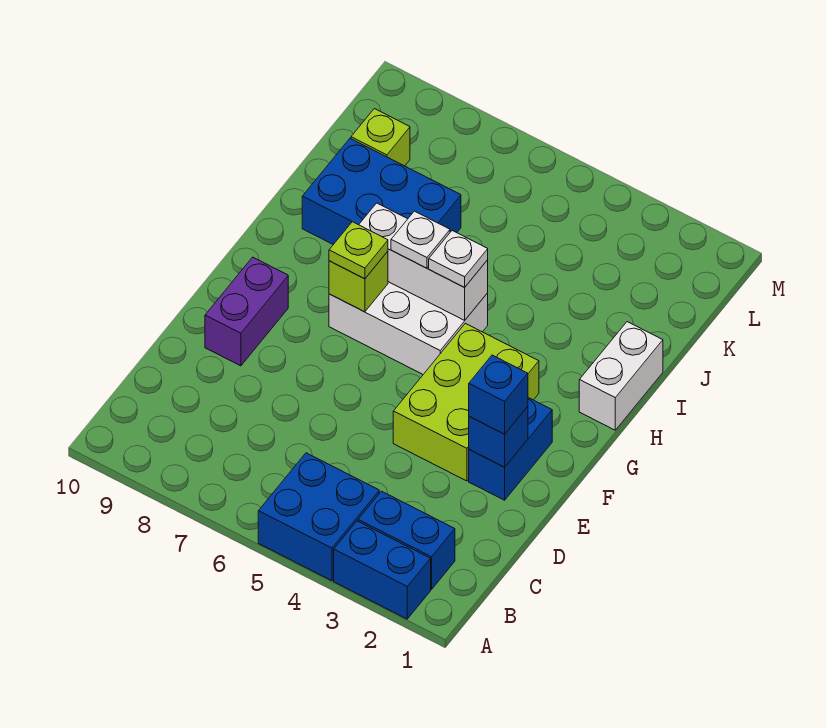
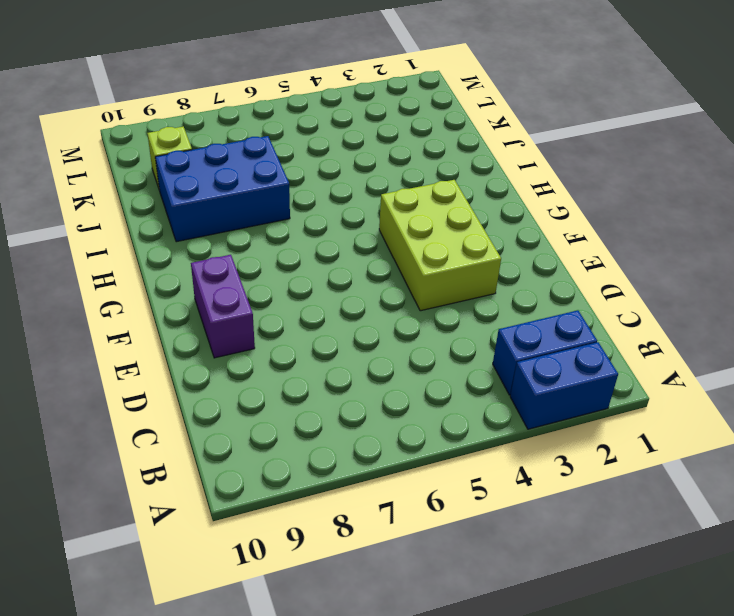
none -> blue brick A4:B5 level 1
none -> blue brick E2:F2 level 1
none -> white brick G5:H7 level 1

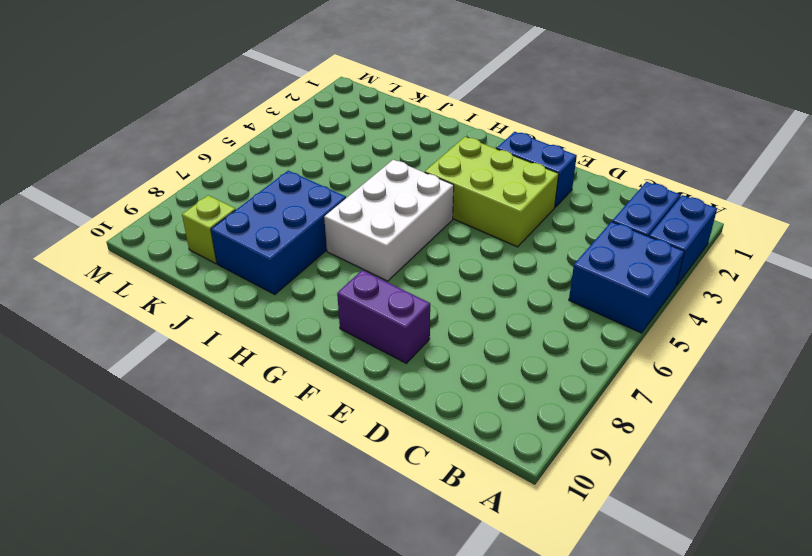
none -> white brick H1:I1 level 1
none -> blue brick E2 level 2
none -> lime brick G7 level 2

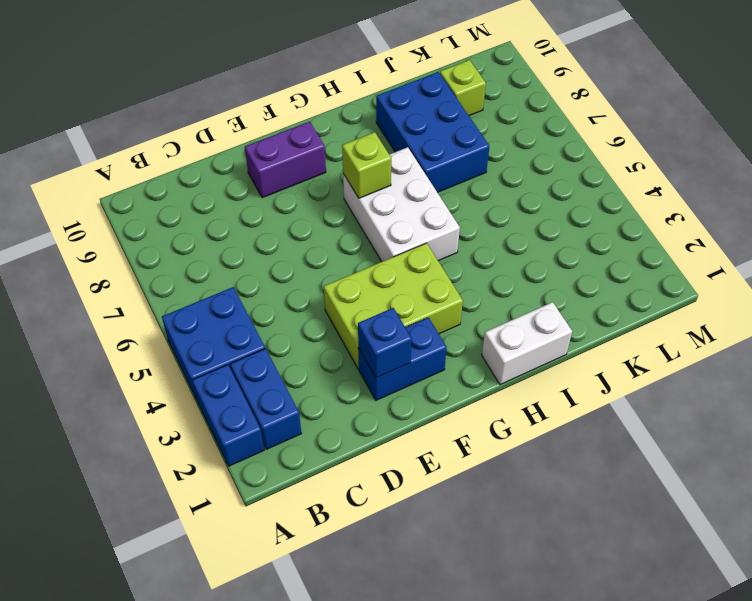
none -> white brick H5:H7 level 2
none -> blue brick E2 level 3
none -> lime plate G7 level 3

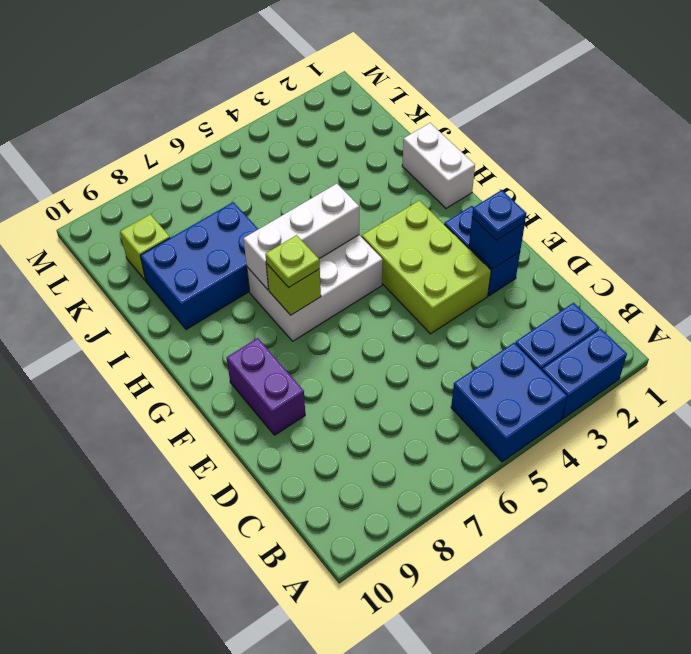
blue plate E2 level 3 -> blue brick E2 level 3
none -> white plate H5 level 3
none -> white plate H6 level 3

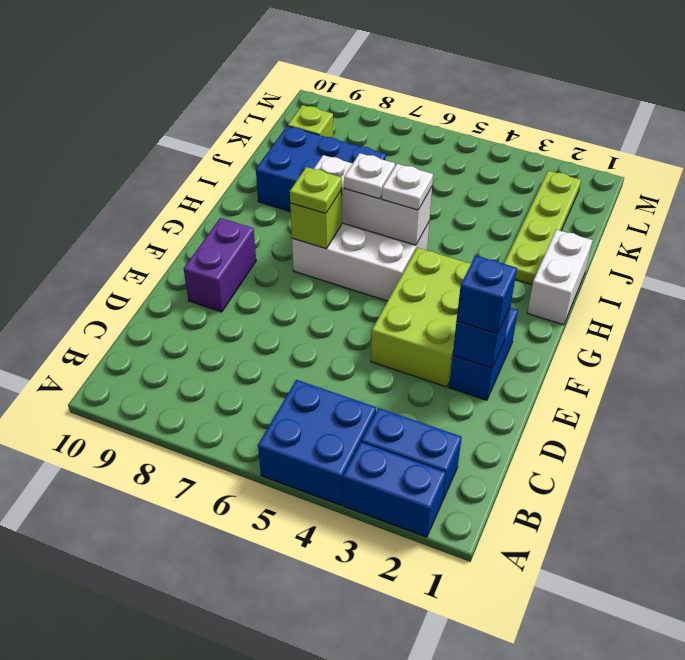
lime plate I2:L2 level 1 -> none

